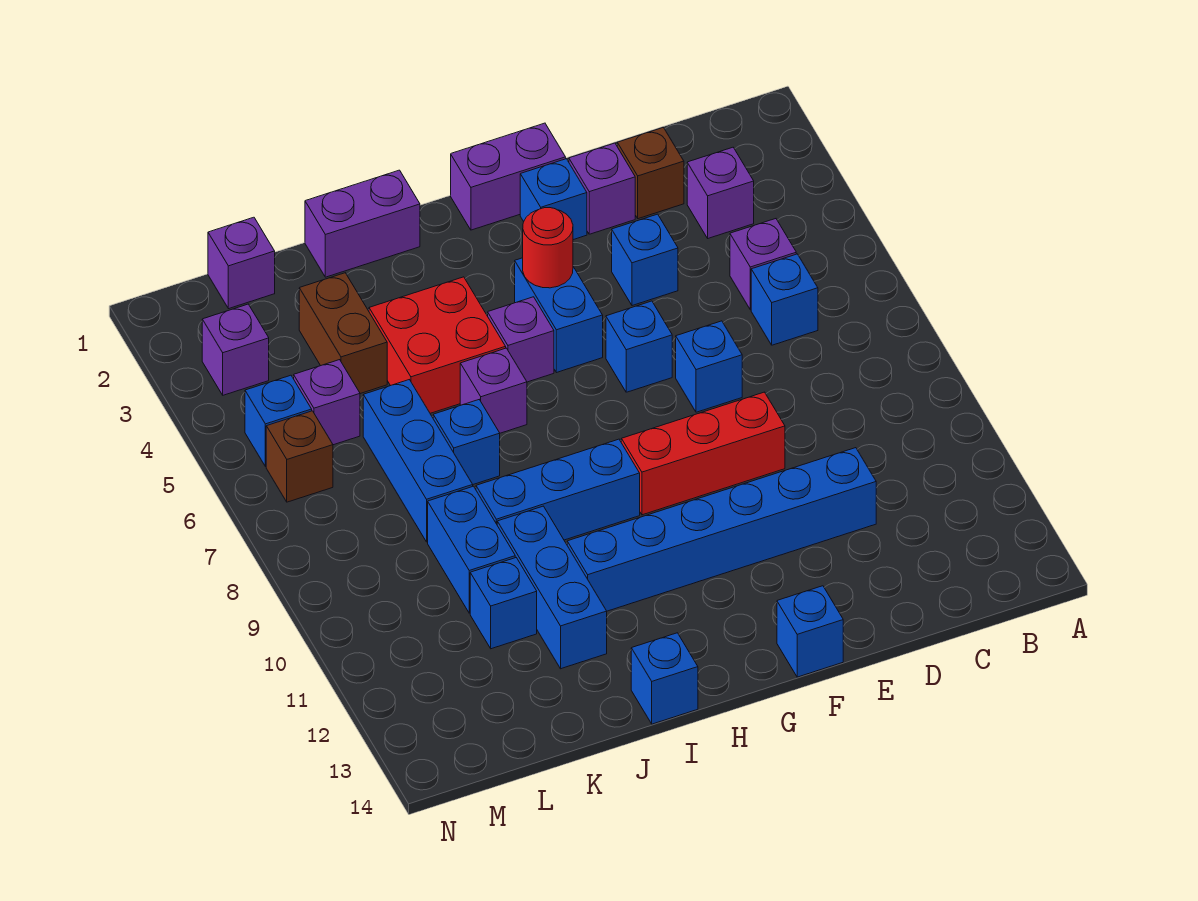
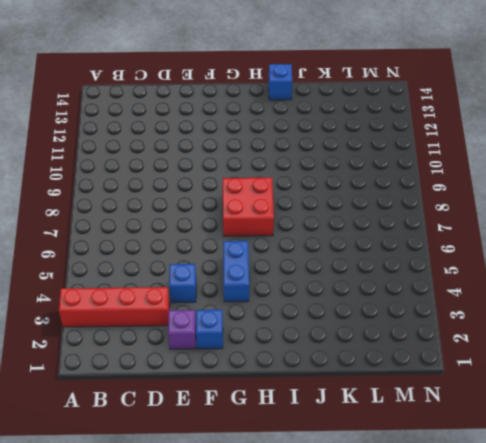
red brick A3:D3 level 1 -> purple brick C3 level 1
red brick G7:H8 level 1 -> red brick I4:J5 level 1
none -> purple brick C5 level 1
none -> blue brick C6 level 1
none -> brown brick D2 level 1
none -> blue brick D11:I11 level 1

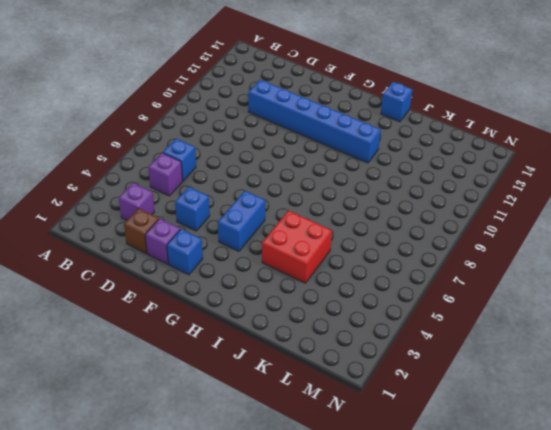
none -> blue brick E7 level 1
none -> red brick E9:G9 level 1
none -> purple brick F1:G1 level 1
none -> blue brick F6 level 1

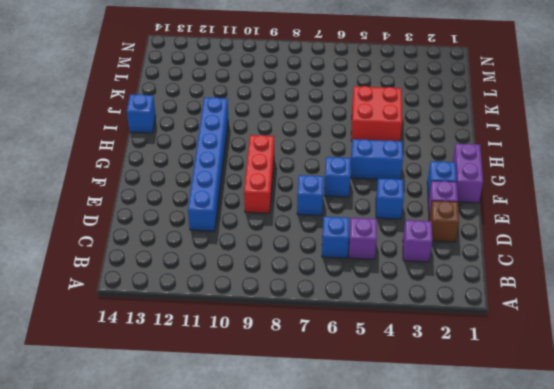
none -> blue brick F14 level 1
none -> purple brick H5 level 1
none -> blue brick H9:J9 level 1
none -> purple brick I1:J1 level 1

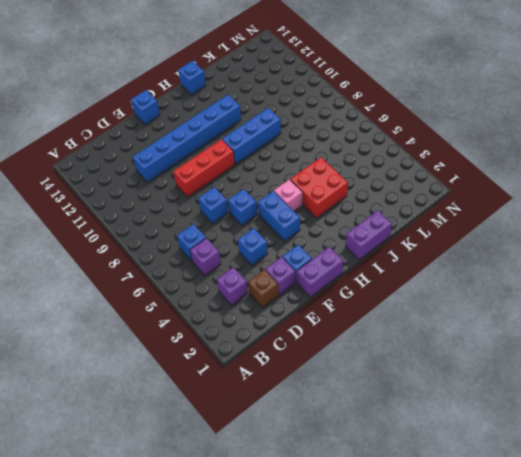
pink brick H5 level 1 -> purple brick H5 level 1
none -> purple brick I6 level 1
none -> blue brick J7 level 1
none -> blue brick J10:J12 level 1
none -> brown brick K3:K4 level 1

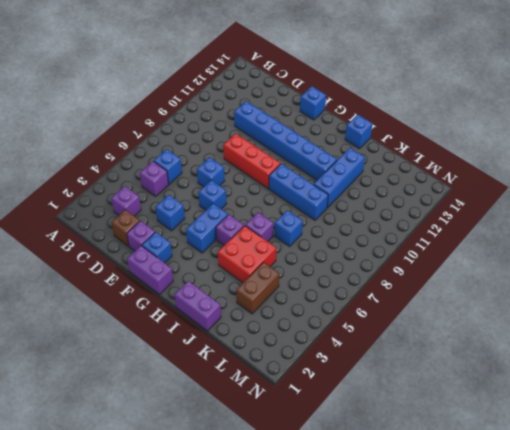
none -> blue brick K6:K8 level 1
none -> blue brick K9:K10 level 1
none -> blue brick K11 level 1
none -> purple brick L1 level 1

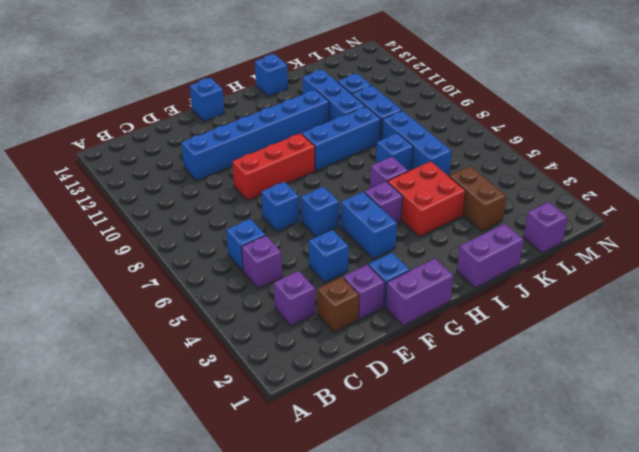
none -> purple brick L5 level 1
none -> purple brick M3 level 1
none -> blue brick M5 level 1
none -> brown brick M6 level 1

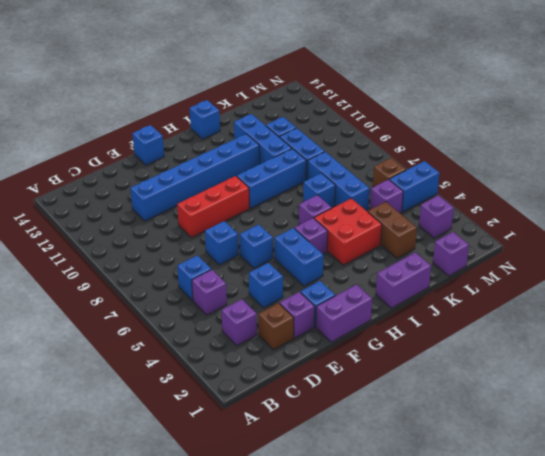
blue brick M5:N5 level 1 -> blue brick M5 level 1
none -> red round brick G4 level 2

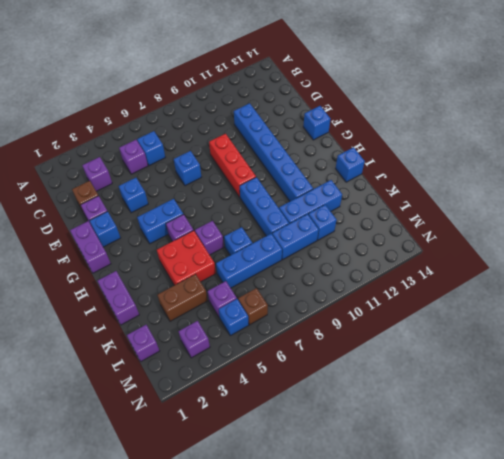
none -> blue brick F6 level 1
none -> red round brick G4 level 2

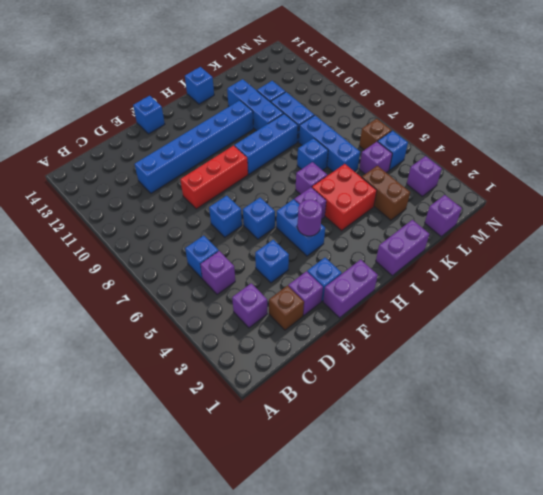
purple round brick G4 level 2 -> red round brick G4 level 2

